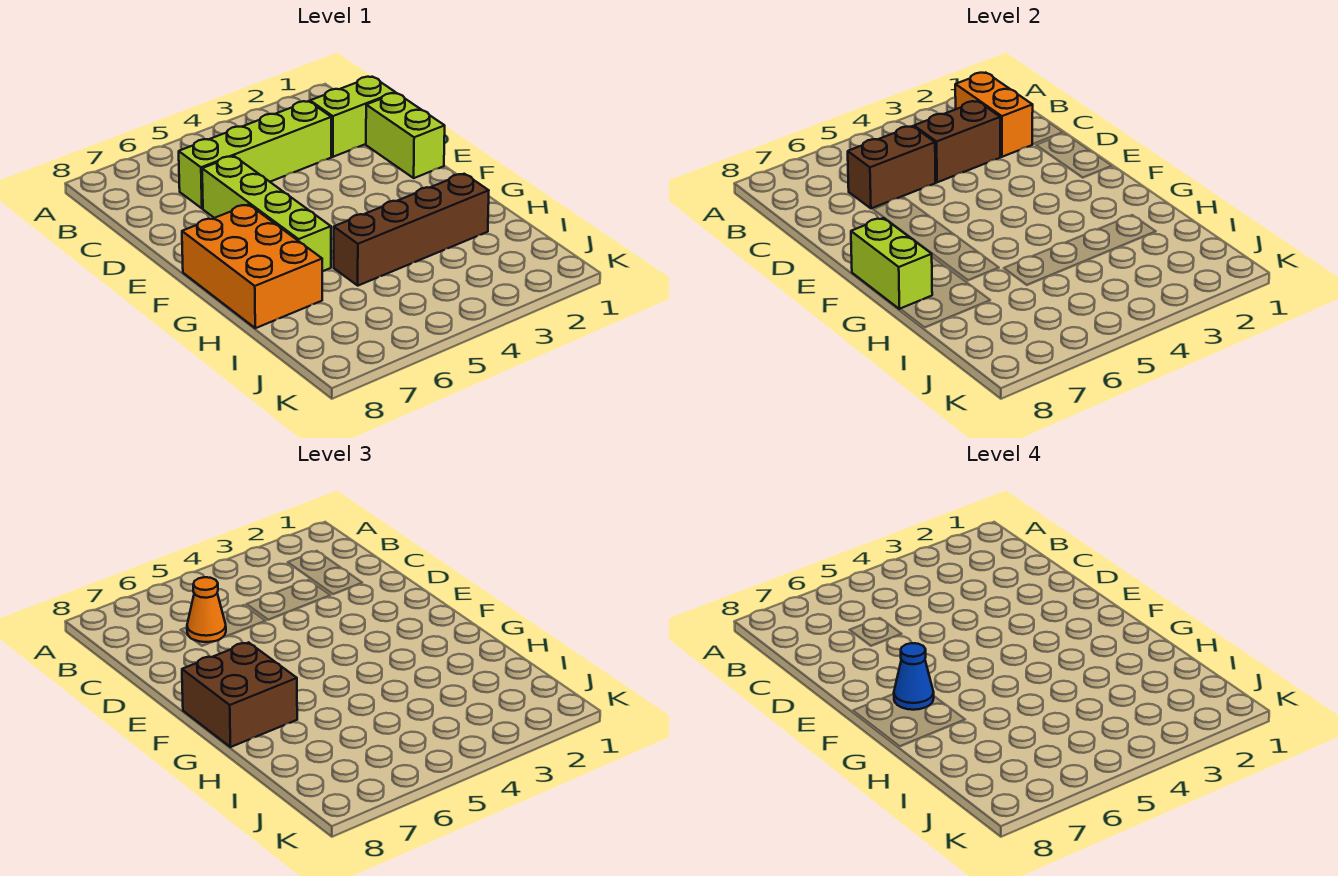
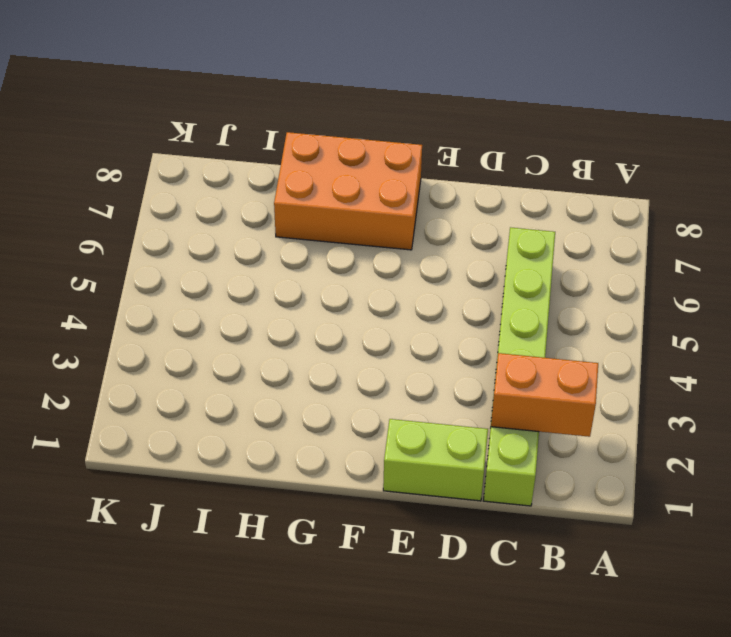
none -> lime brick D6:G6 level 1
none -> brown brick H2:H5 level 1
none -> brown brick C3:C4 level 2

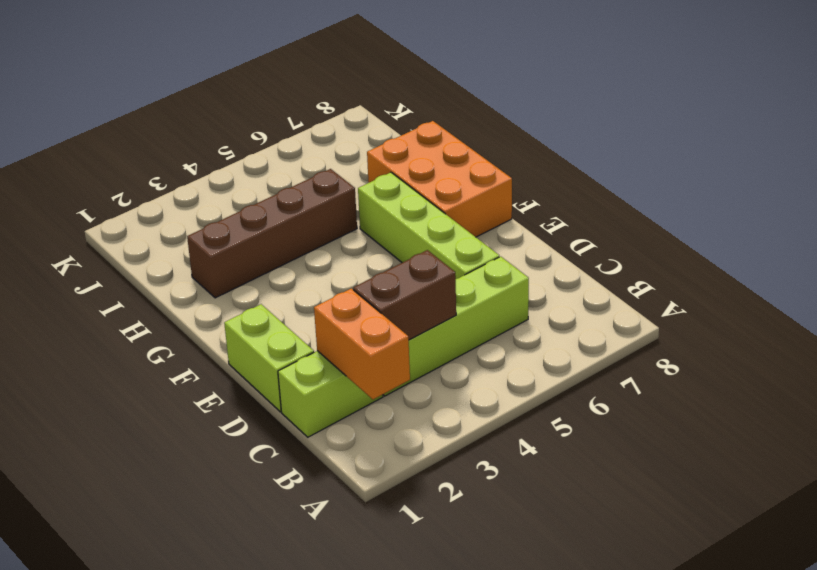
none -> brown brick C5:C6 level 2
none -> lime brick F8:G8 level 2
none -> orange cone C6 level 3

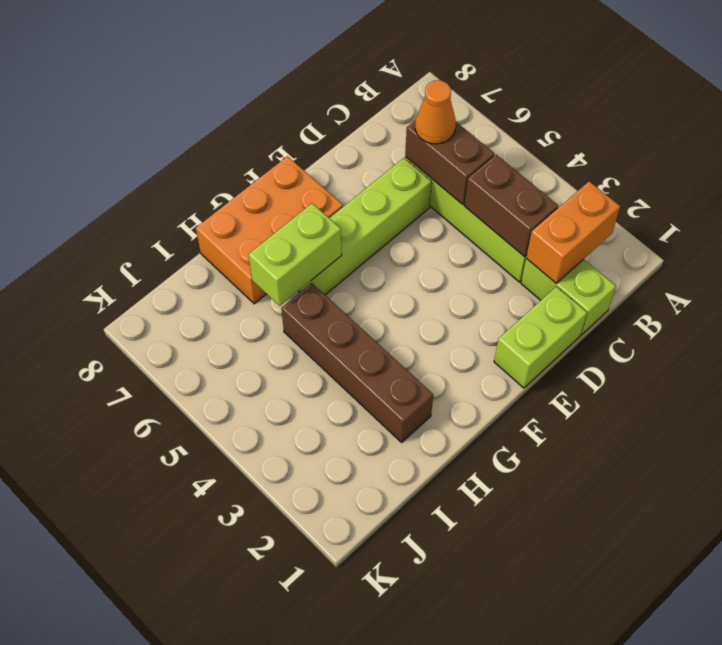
lime brick G6:H6 level 2 -> lime brick F8:G8 level 2
none -> brown brick F7:G8 level 3
none -> blue cone F7 level 4

